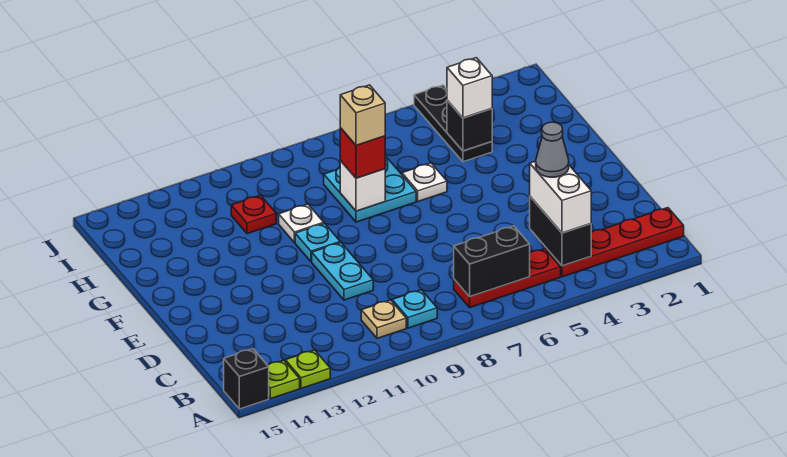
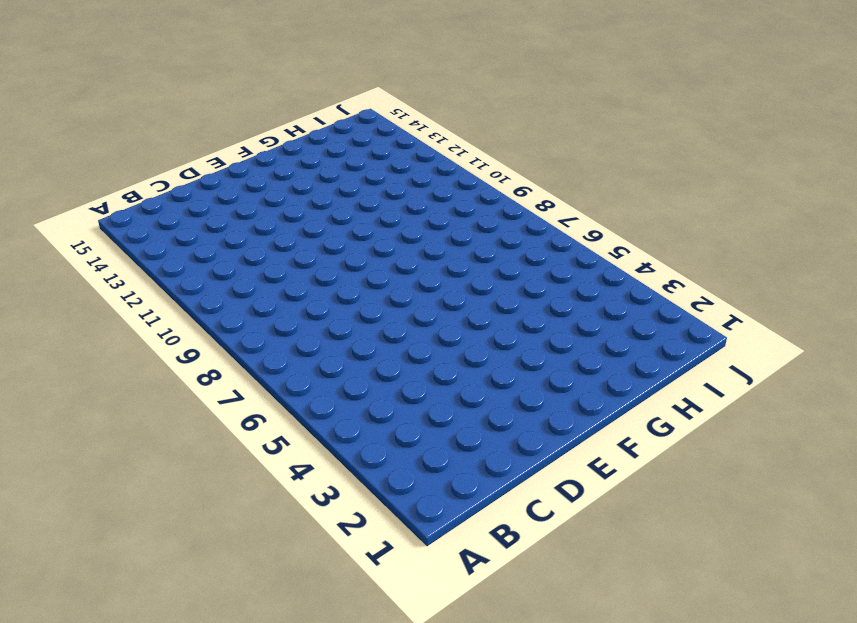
none -> lime plate A13 level 1
none -> lime plate A14 level 1
none -> black brick A15 level 1

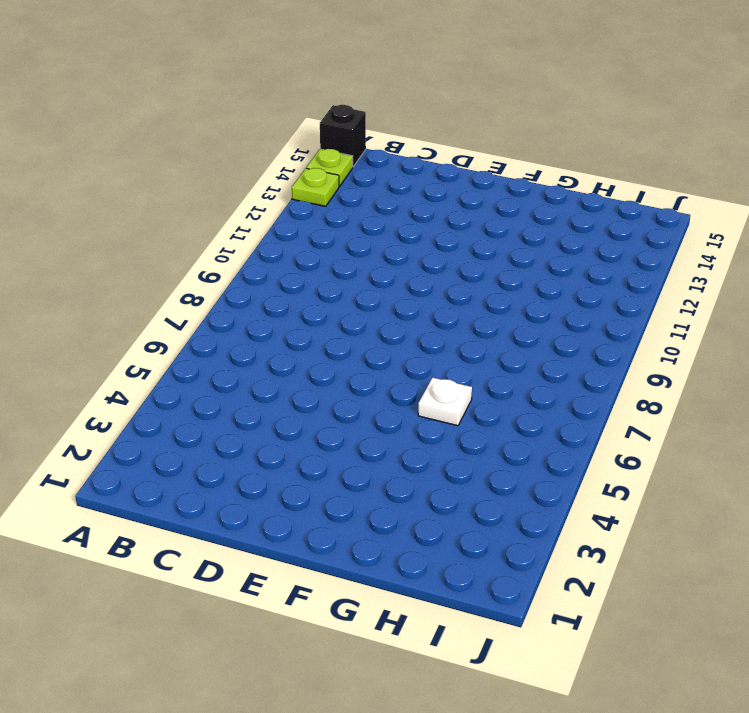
none -> red plate B1:B4 level 1
none -> red plate B5:B7 level 1
none -> cyan plate B9 level 1

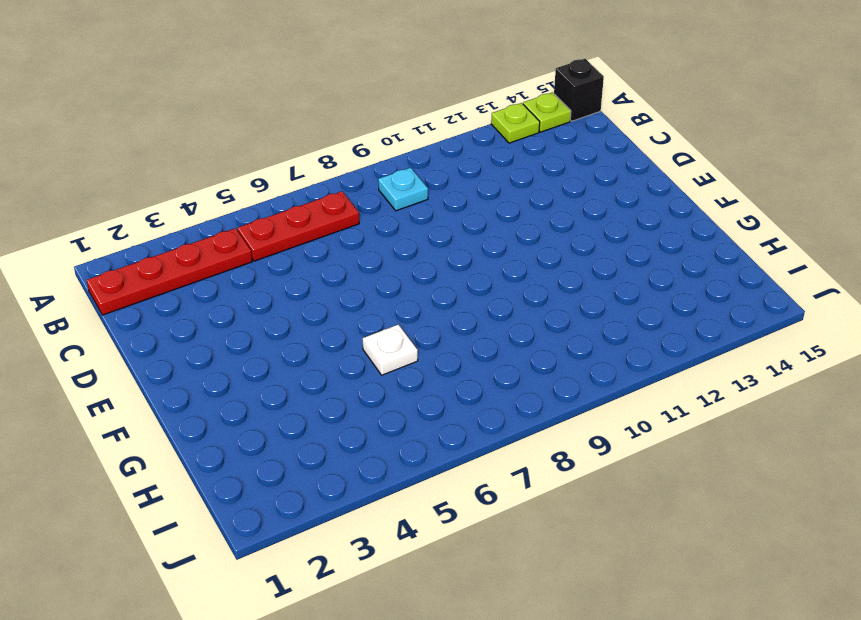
none -> tan plate B10 level 1
none -> cyan plate D10:E10 level 1
none -> cyan plate F10 level 1

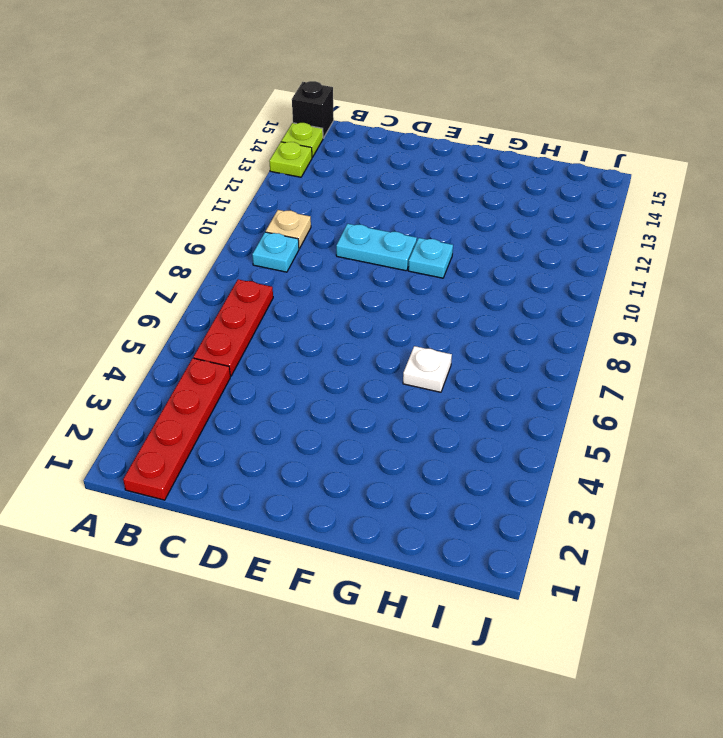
none -> cyan plate G7:H8 level 1
none -> white plate G10 level 1
none -> black plate H4:J4 level 1

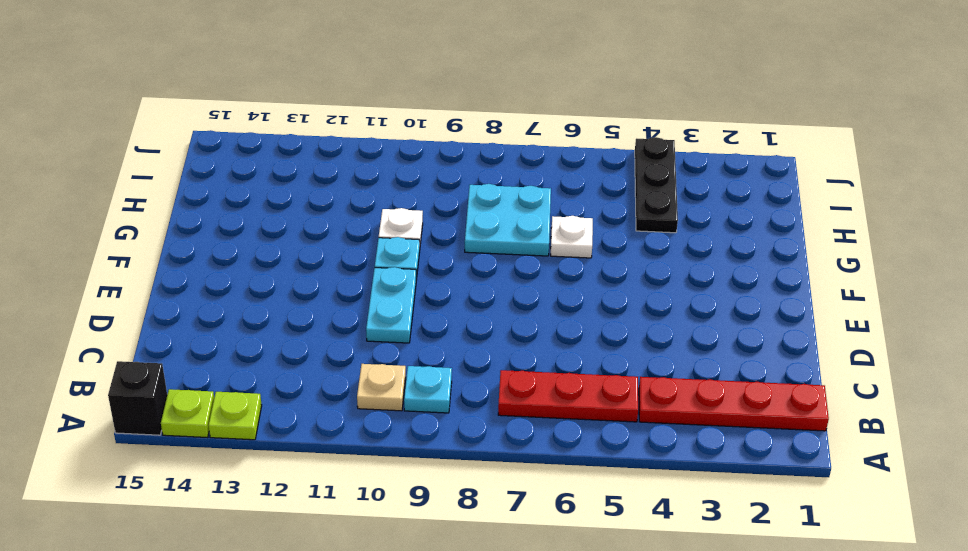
none -> red plate H11 level 1
none -> black brick B4:C4 level 2
none -> black brick B6:B7 level 2

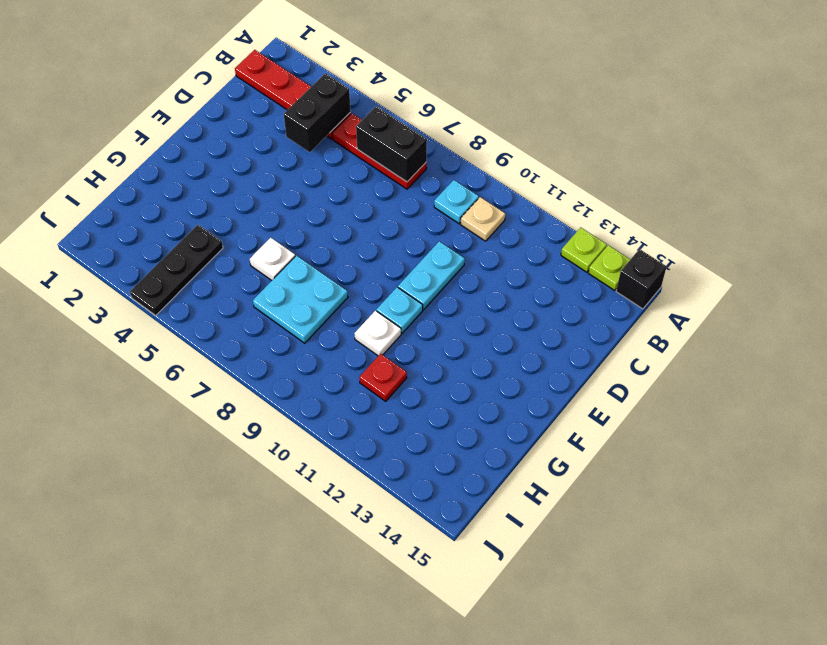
none -> white brick G8 level 2
none -> black brick H4 level 2
none -> white brick B4:C4 level 3

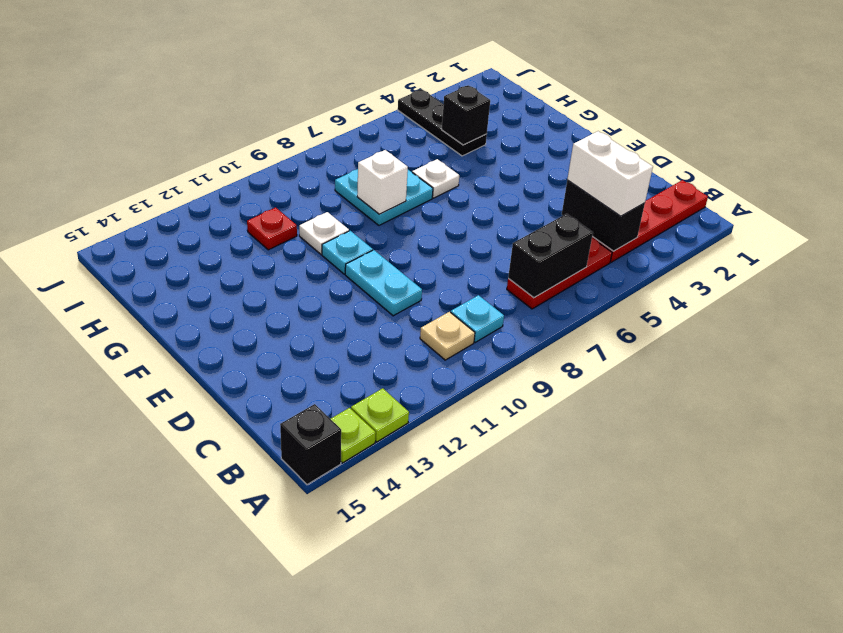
none -> red brick G8 level 3
none -> white brick H4 level 3
none -> grey cone C4 level 4

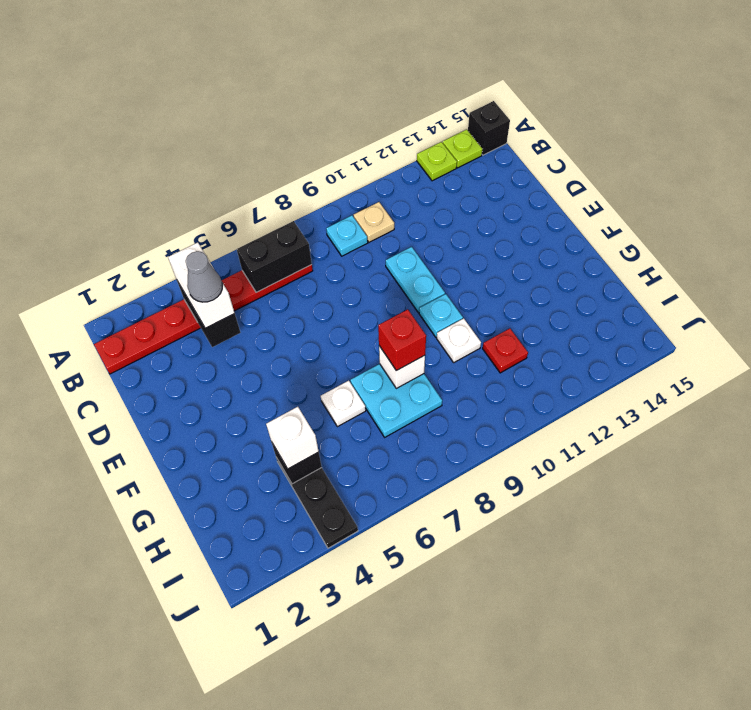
none -> tan brick G8 level 4

